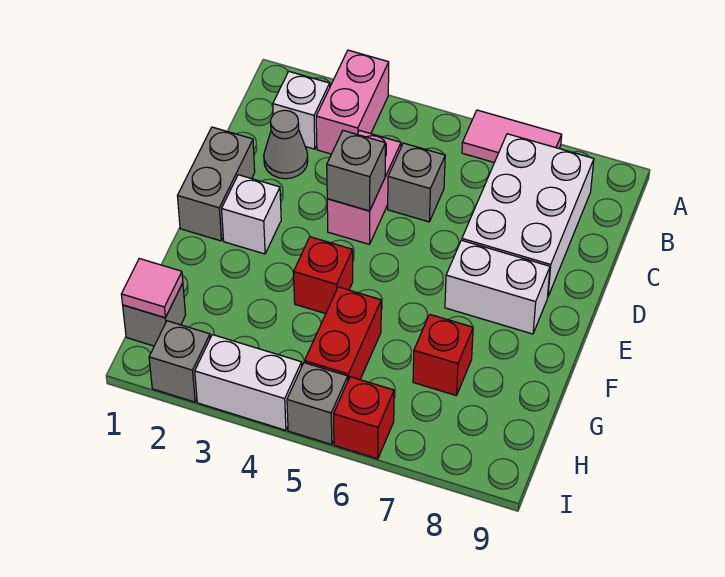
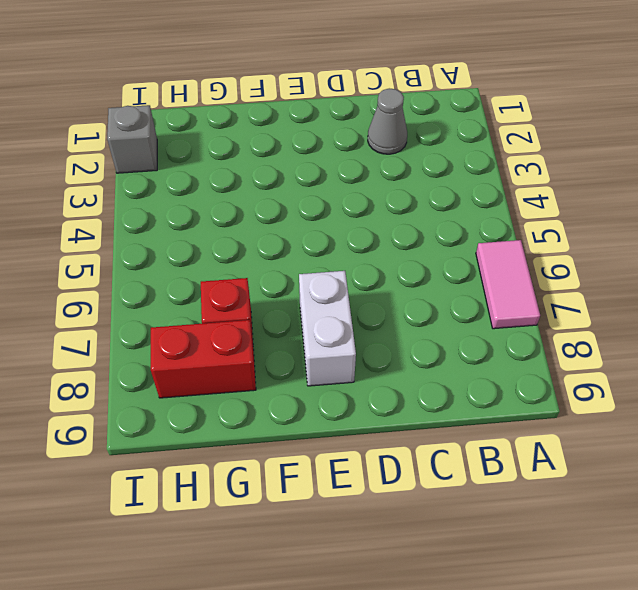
red brick G8:H8 level 1 -> red brick G5:H5 level 1
none -> pink brick A3:B3 level 1
none -> white brick B2 level 1
none -> white brick B7:D8 level 1

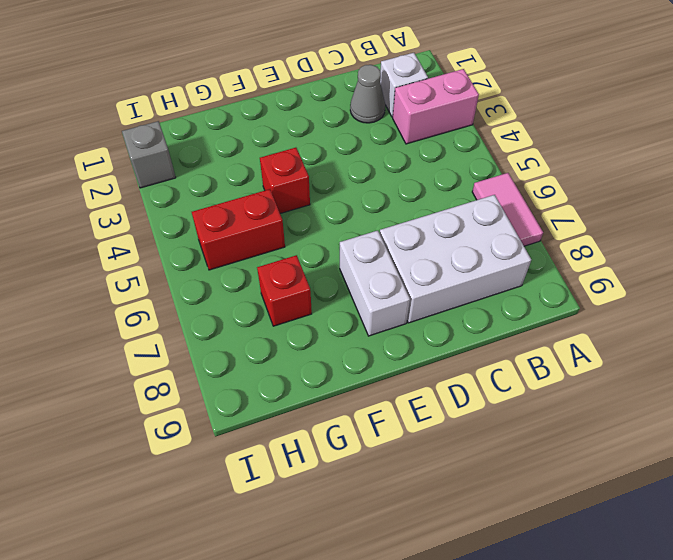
none -> pink brick C4:D4 level 1
none -> grey brick C5 level 1
none -> grey brick D1:E1 level 1

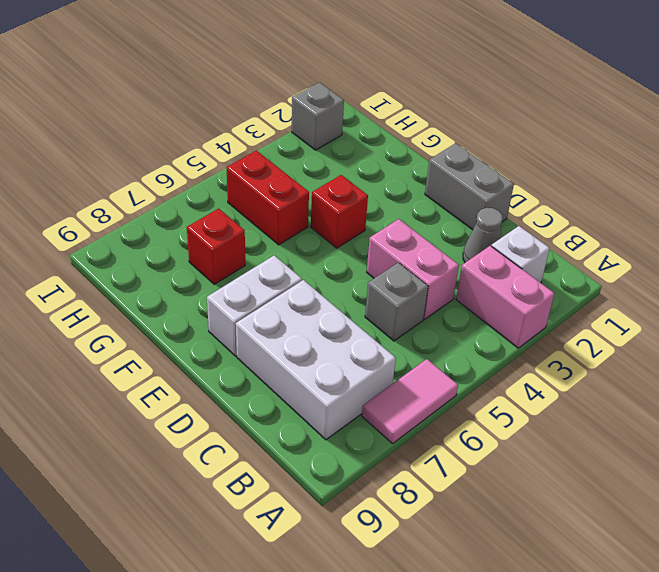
none -> white brick E2 level 1
none -> grey brick H1 level 1
none -> white brick I3:I4 level 1

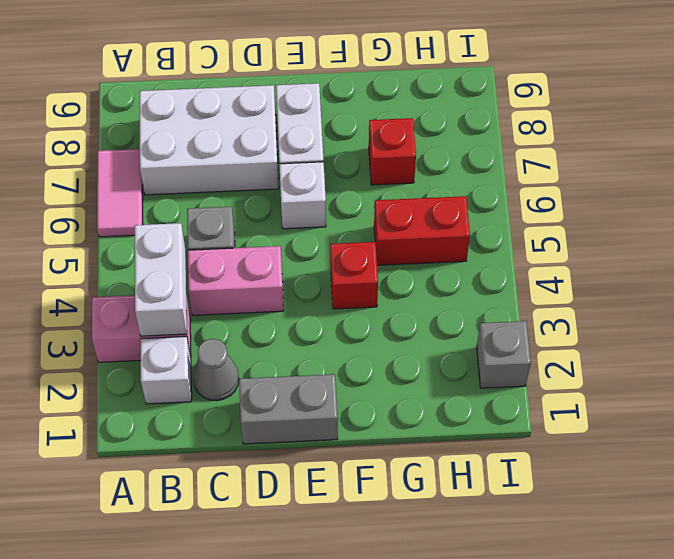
white brick B3:B4 level 2 -> white brick I3:I4 level 1
white brick E6 level 1 -> white brick E2 level 1
none -> grey brick H1 level 1
none -> grey brick I5 level 1
none -> red brick I6 level 1

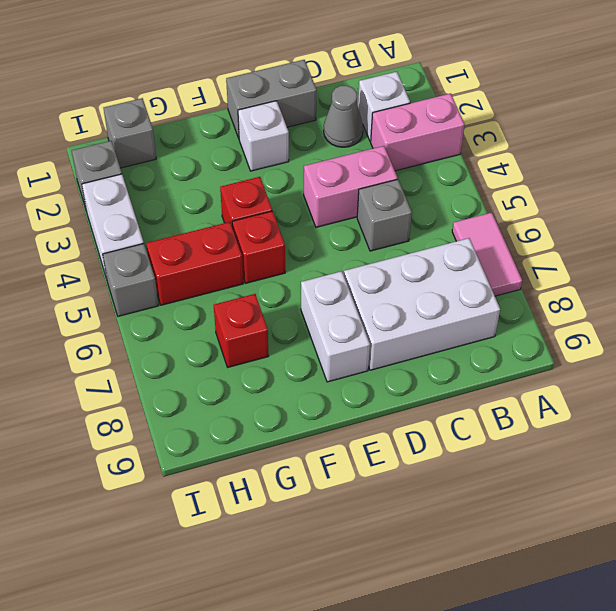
red brick F5 level 1 -> red brick I6 level 1
none -> grey brick D4 level 2
none -> pink tile H1 level 2

